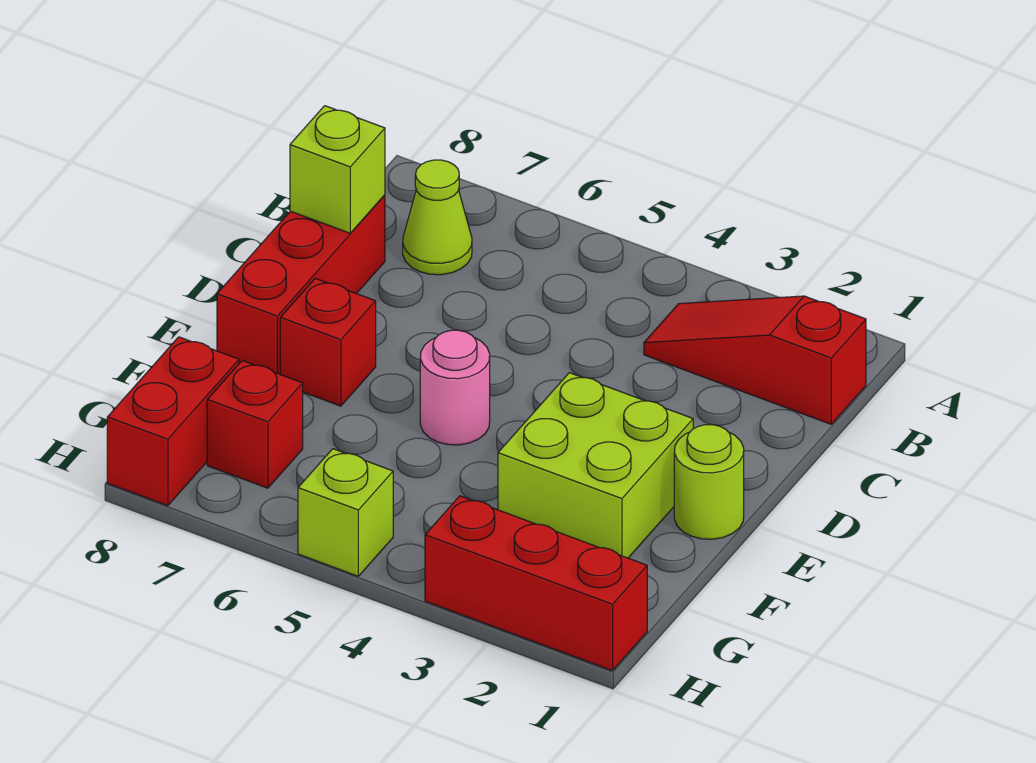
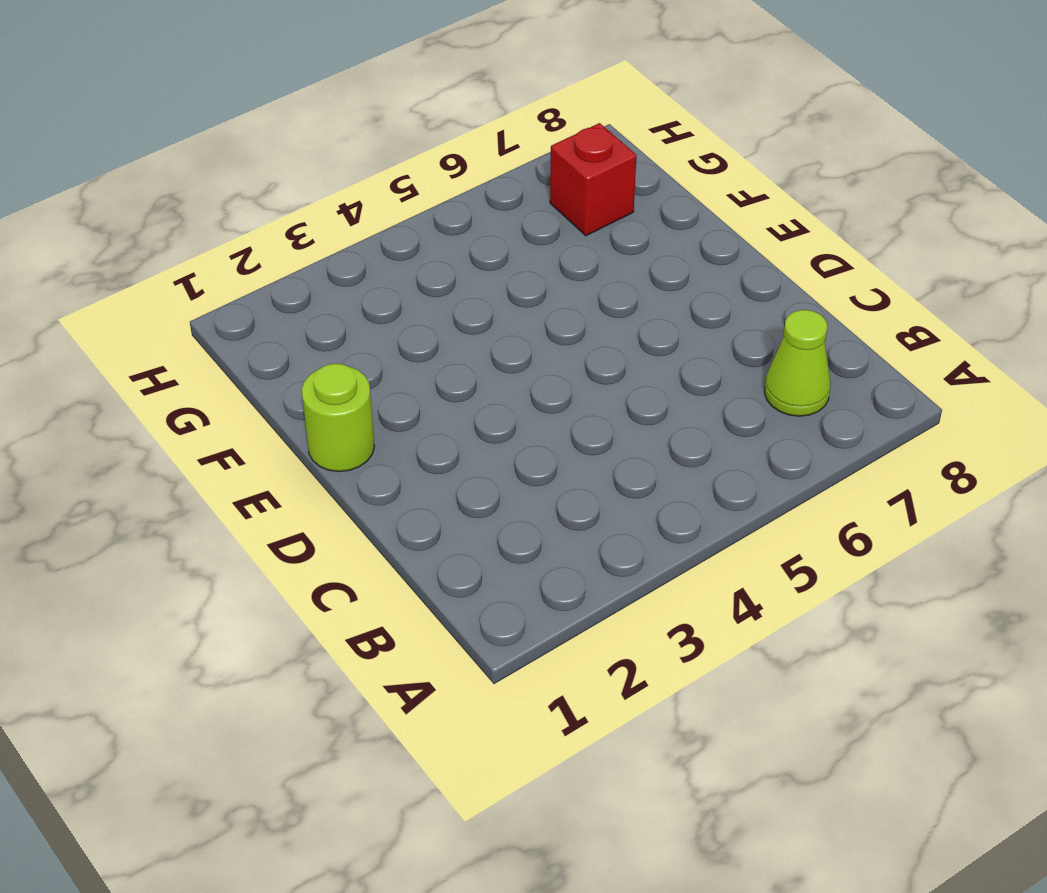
none -> red slope B1:B3 level 1 top 1
none -> red brick C8:E8 level 1
none -> lime brick E2:F3 level 1

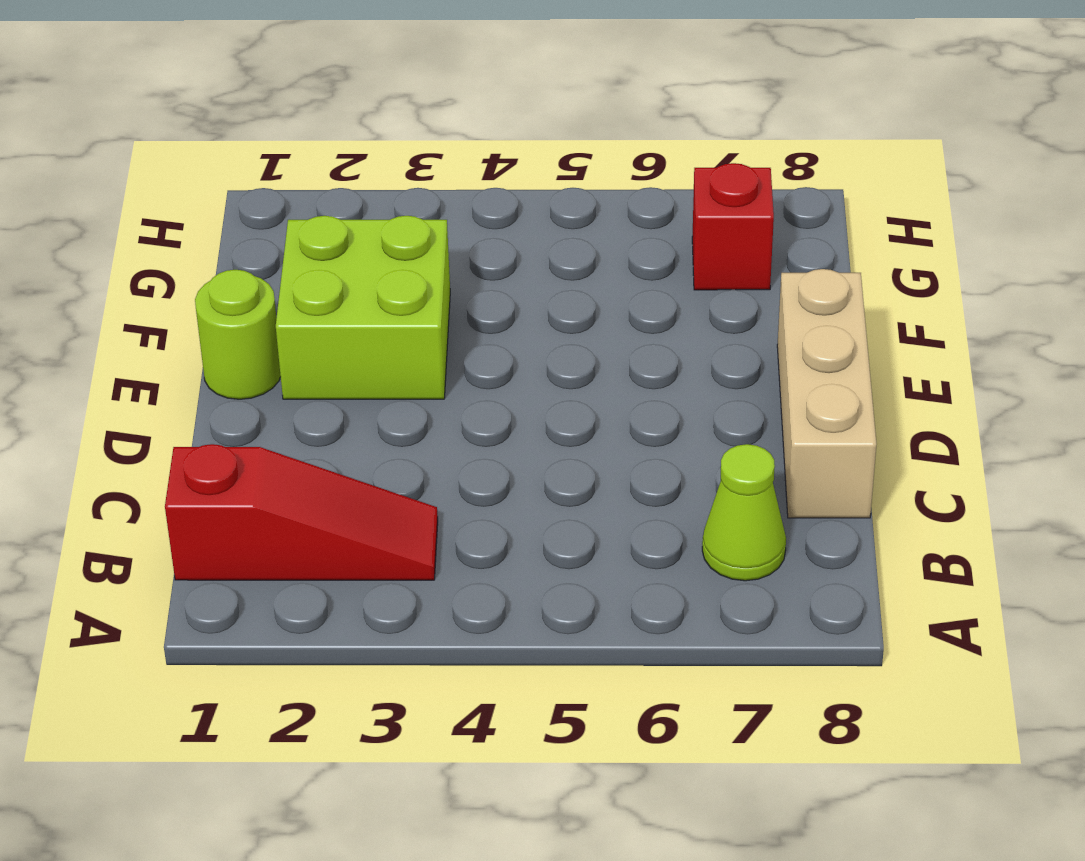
tan brick C8:E8 level 1 -> red brick C8:E8 level 1
none -> pink round brick E5 level 1
none -> red brick E7 level 1
none -> red brick G8:H8 level 1

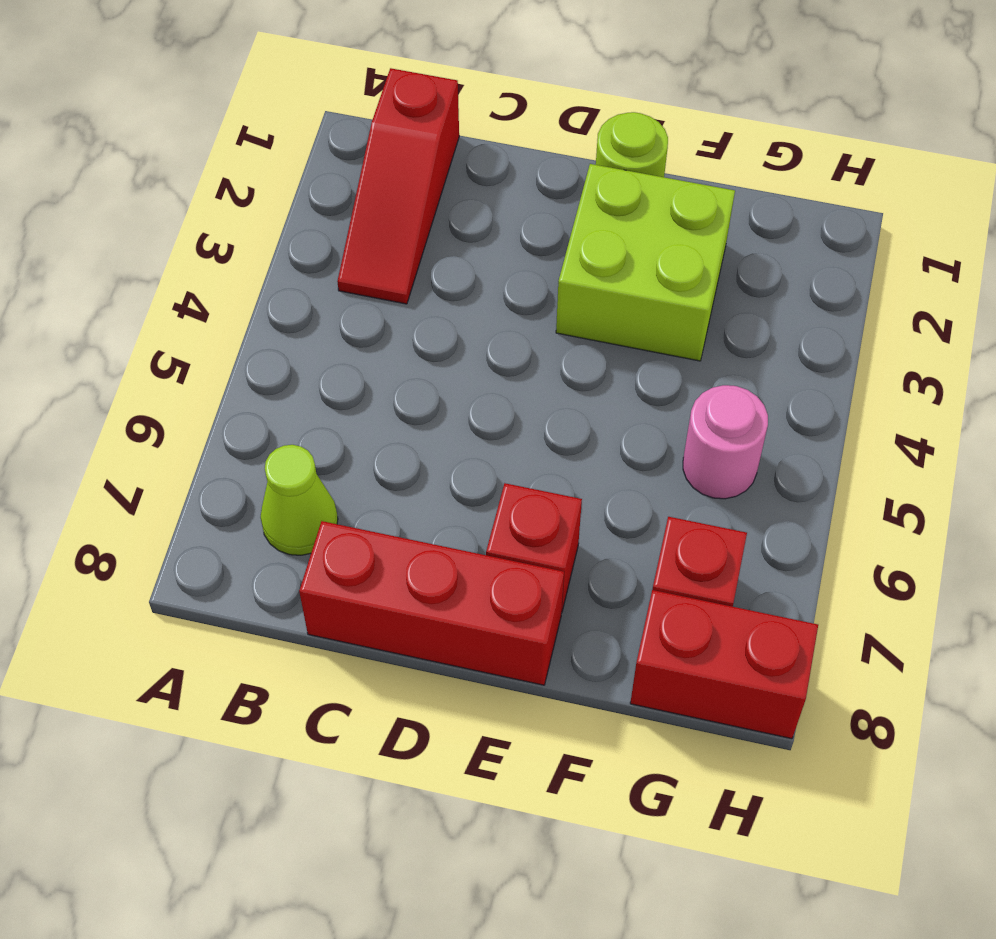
pink round brick G5 level 1 -> pink round brick E5 level 1
none -> red brick H1:H3 level 1
none -> lime brick H5 level 1
none -> lime brick C8 level 2

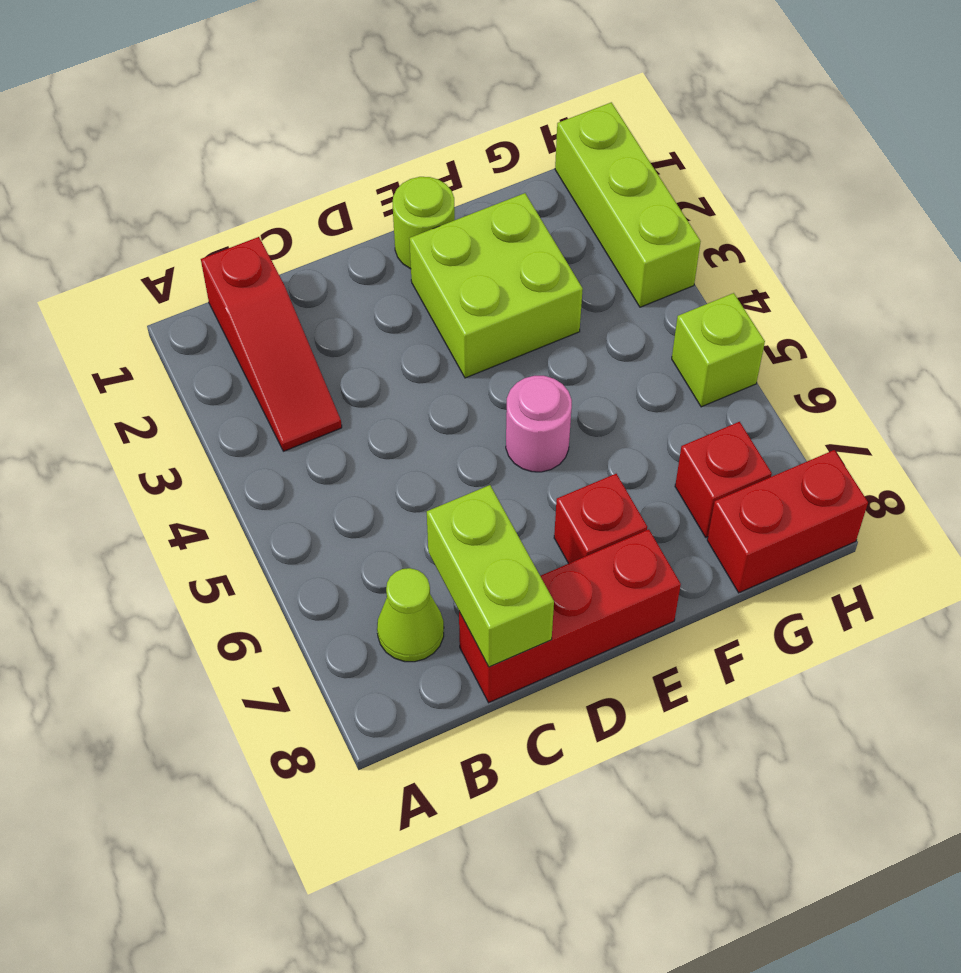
lime brick C7:C8 level 2 -> lime brick C8 level 2
lime brick H1:H3 level 1 -> red brick H1:H3 level 1

